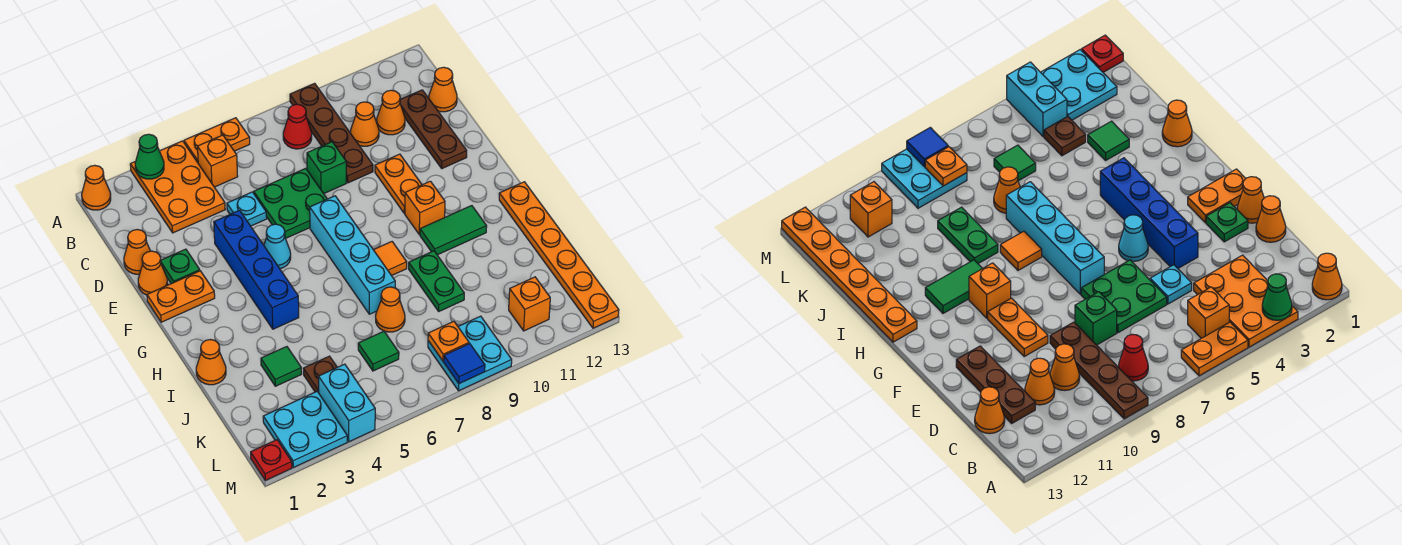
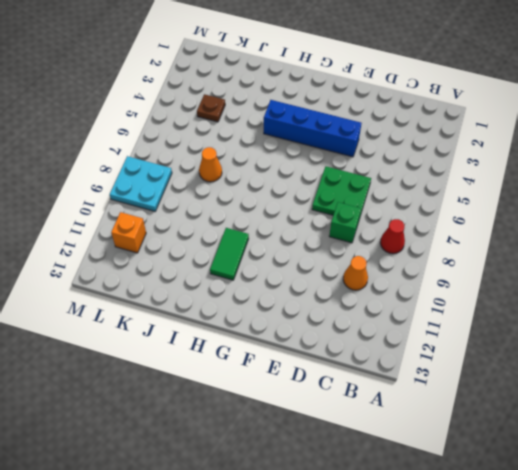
none -> orange cone A1 level 1
none -> orange plate A3:C4 level 1
none -> orange plate A5:A6 level 1
none -> brown plate A9:D9 level 1

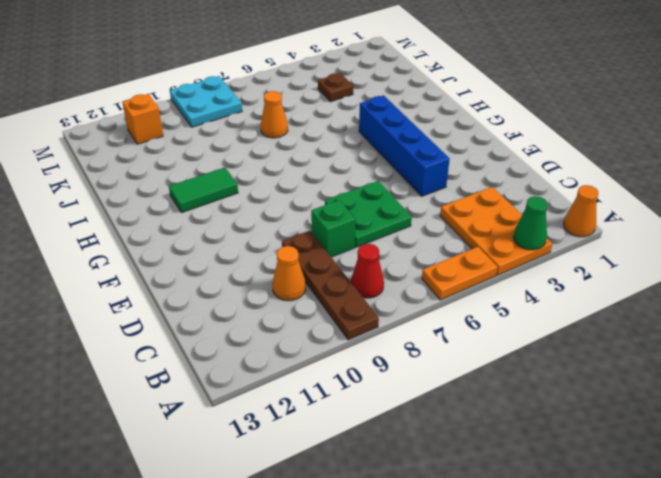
none -> orange brick B5 level 1
none -> orange cone C11 level 1
none -> brown plate C12:E12 level 1
none -> orange cone C13 level 1

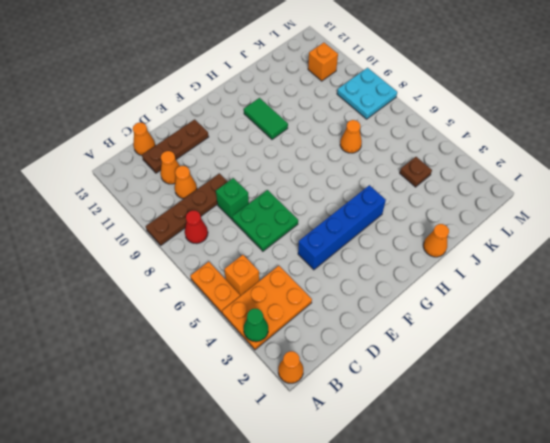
none -> orange cone D1 level 1
none -> cyan plate D5 level 1
none -> orange cone E1 level 1
none -> green plate E2 level 1

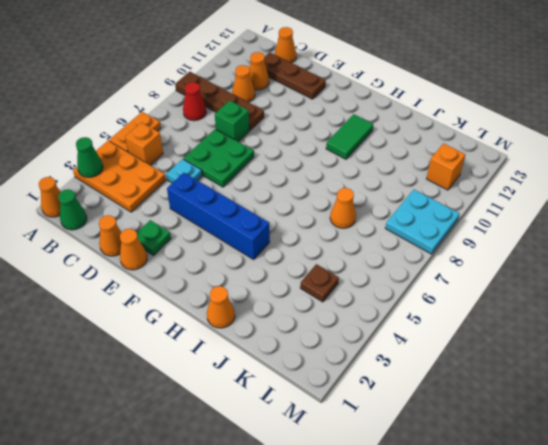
green cone B1 level 1 -> none
none -> orange plate E10:F10 level 1
none -> orange plate F1:F2 level 1
none -> cyan cone F5 level 1
none -> cyan brick F7:I7 level 1

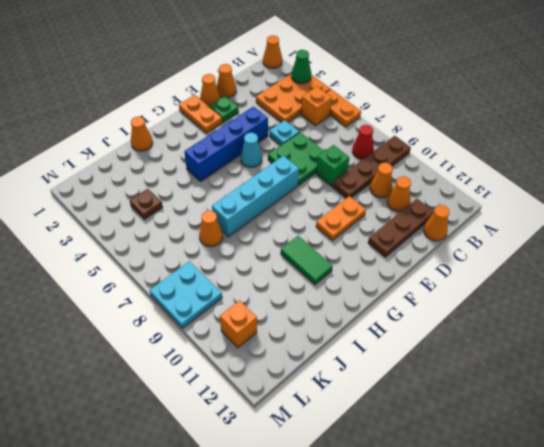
none -> orange brick G10 level 1
none -> orange tile H8 level 1
none -> orange plate H13:M13 level 1
none -> green plate I9:J9 level 1

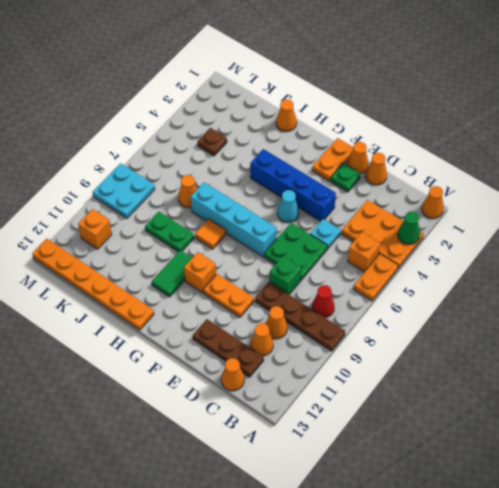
none -> green tile J3 level 1
none -> green tile K6 level 1
none -> cyan plate L2:M3 level 1
none -> cyan brick L4:M4 level 1

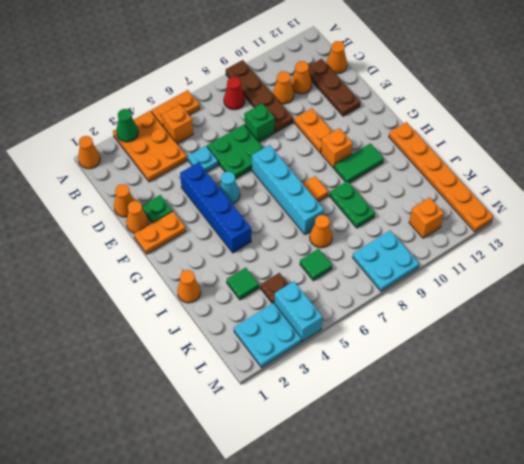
none -> red plate M1 level 1
none -> orange plate L8 level 2
none -> blue tile M8 level 2

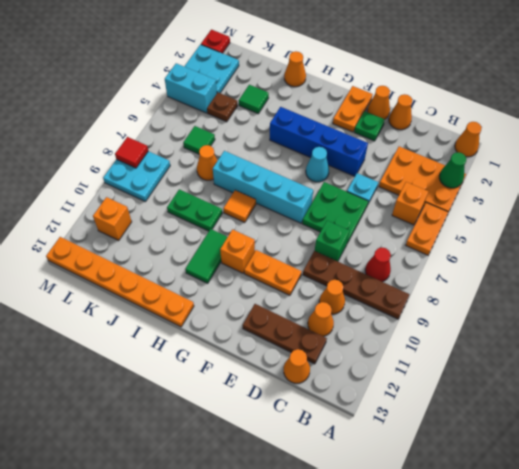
red tile M8 level 2 -> blue tile M8 level 2
none -> orange plate L8 level 2

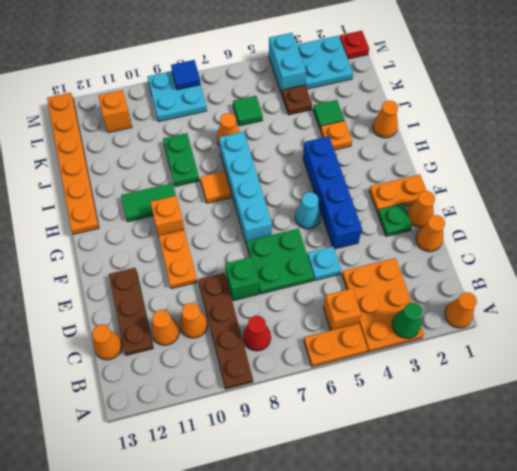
orange plate I3 level 1 -> orange plate L8 level 2

